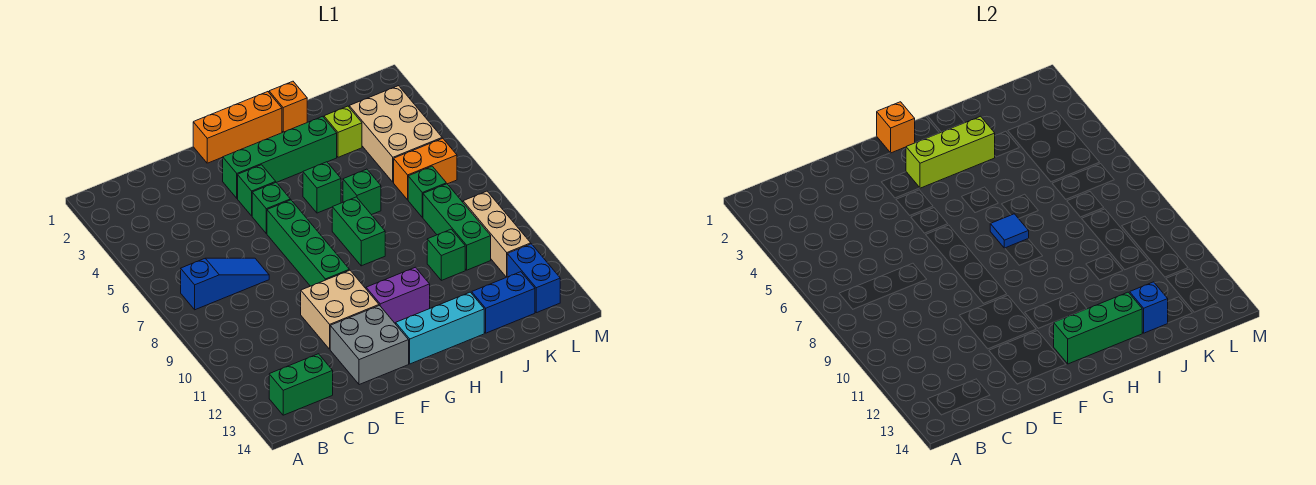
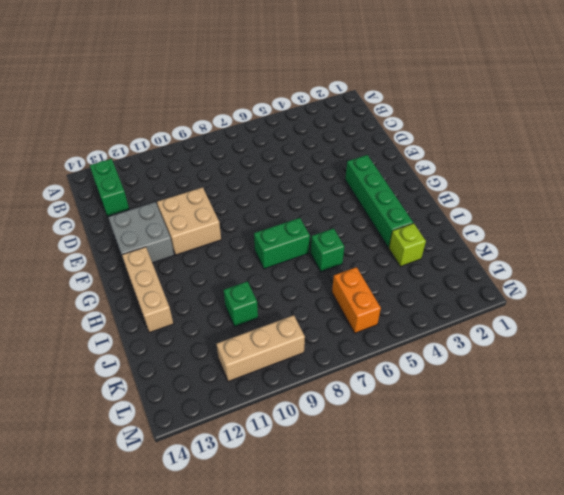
tan brick G13:I13 level 1 -> cyan brick G13:I13 level 1
none -> blue slope B7:D7 level 1 top B
none -> orange brick F1:H1 level 1
none -> green brick F4 level 1

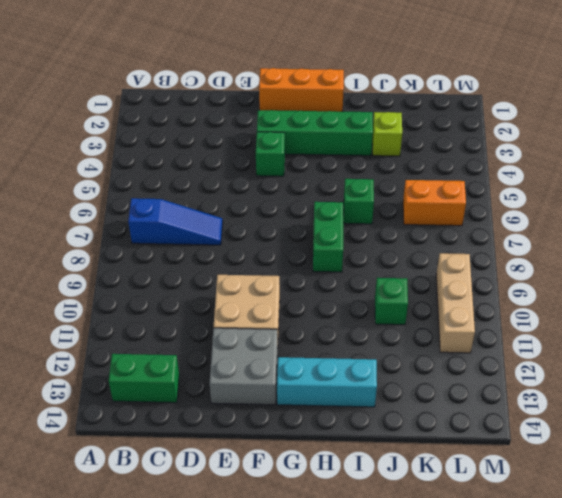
none -> green brick F5 level 1
none -> green brick F6:F9 level 1
none -> purple brick G11:H11 level 1

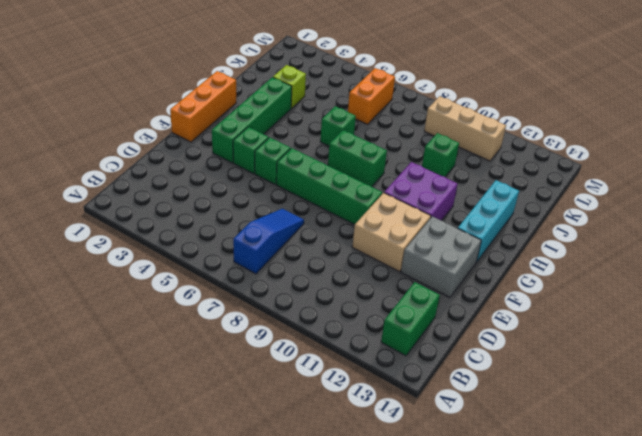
purple brick G10:H11 level 1 -> purple brick G11:H11 level 1
none -> green brick H5 level 1
none -> orange brick I1 level 1
none -> blue brick J13:K13 level 1

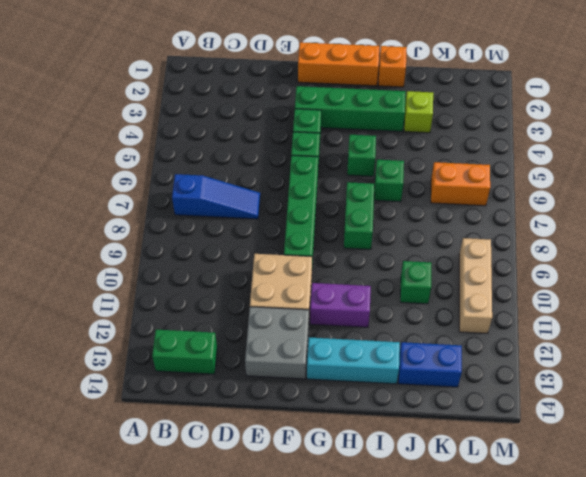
none -> tan brick K3:L5 level 1
none -> green brick K7 level 1
none -> green brick K8:K10 level 1

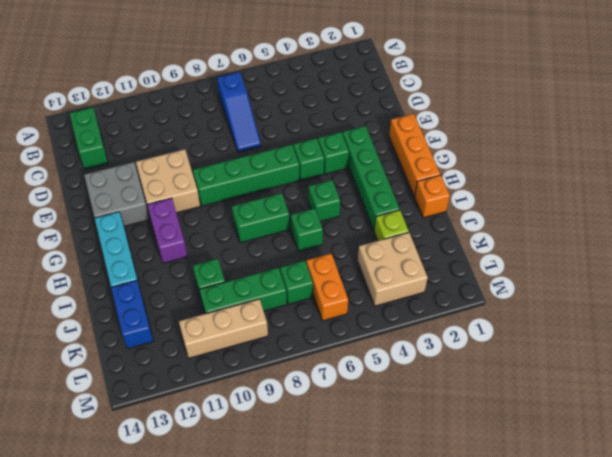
tan brick K3:L4 level 1 -> tan brick K3:L5 level 1
none -> blue brick L12:L13 level 1
none -> orange brick G1 level 2
none -> lime brick G3:I3 level 2

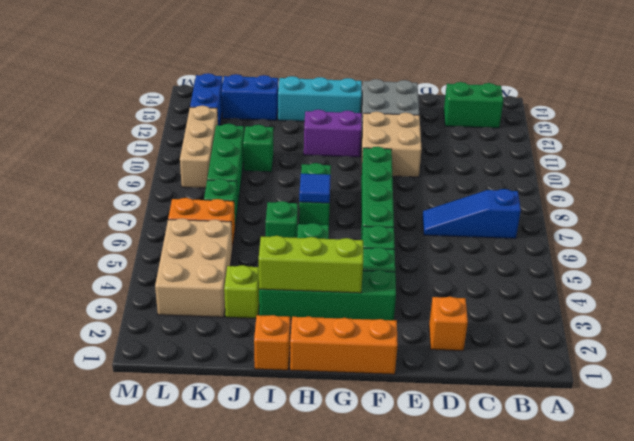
orange brick D2 level 1 -> orange brick G1 level 2
none -> green brick G13:I13 level 2
none -> blue brick J13 level 2

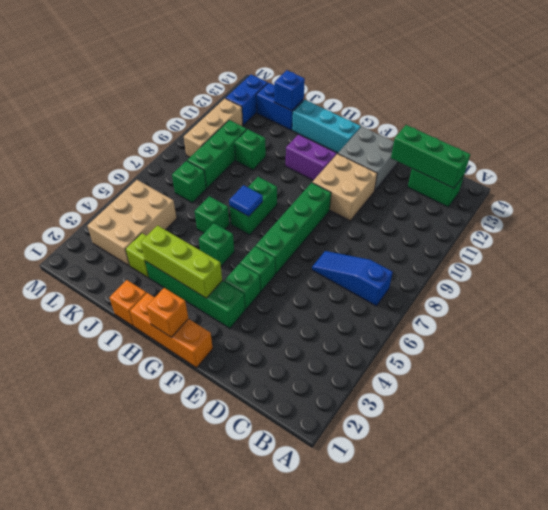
green brick B13:D13 level 2 -> green brick G13:I13 level 2
none -> orange brick K6:L6 level 1

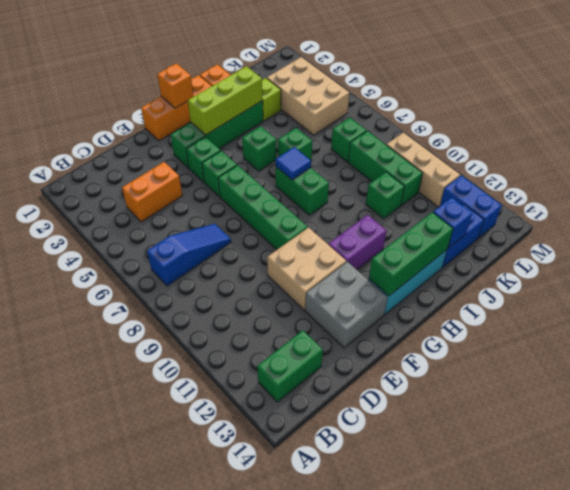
orange brick C4:D4 level 1 -> orange brick K6:L6 level 1

